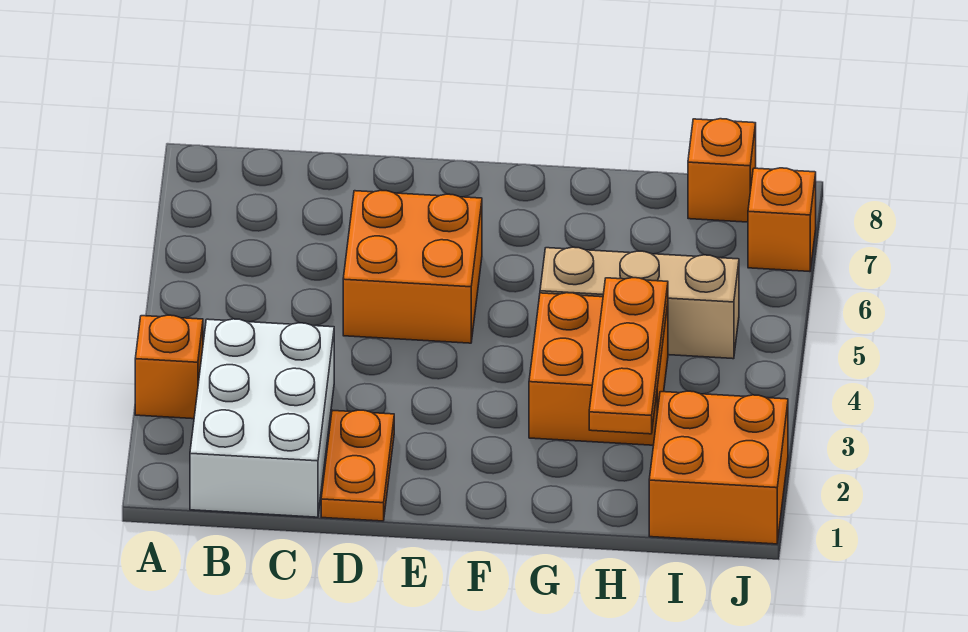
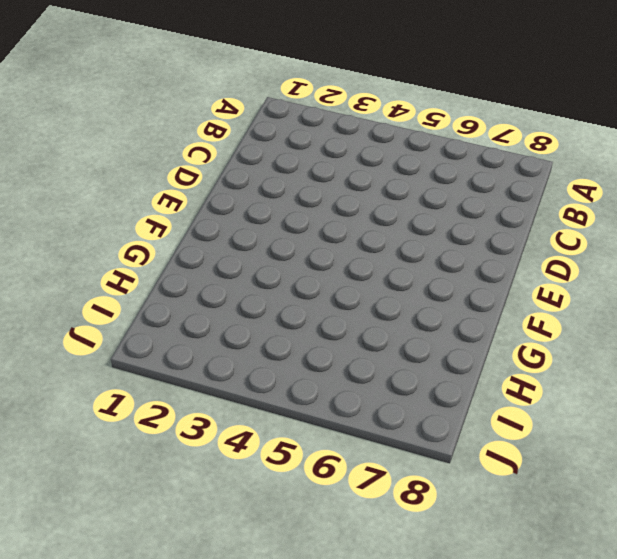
none -> orange brick A3 level 1
none -> white brick B1:C3 level 1

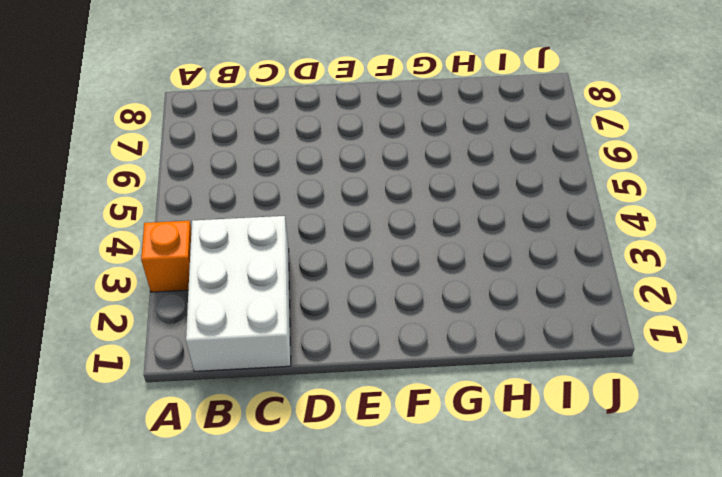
none -> orange plate D1:D2 level 1
none -> orange brick D5:E6 level 1

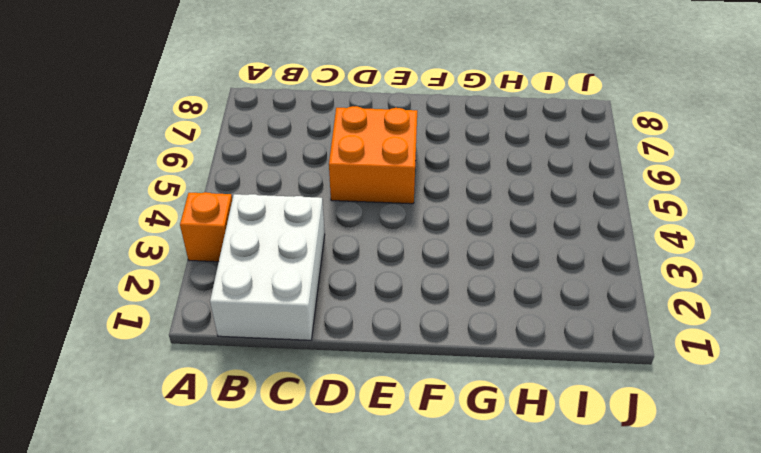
none -> orange plate D1:D2 level 1
none -> orange brick G3:H4 level 1

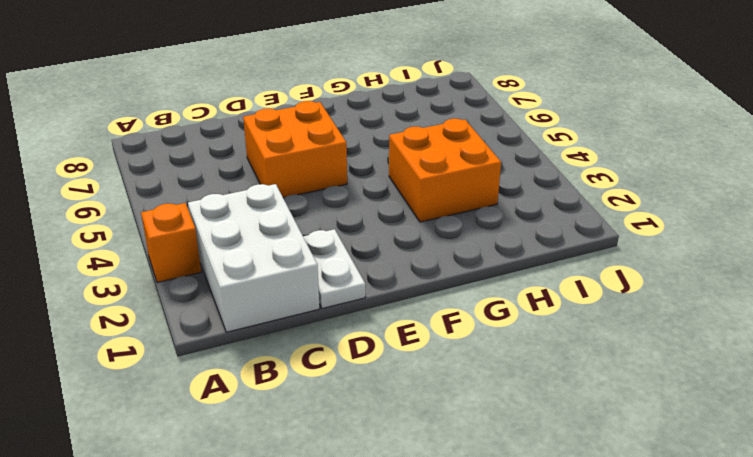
white plate D1:D2 level 1 -> orange plate D1:D2 level 1
none -> tan brick G5:I5 level 1
none -> orange brick I1:J2 level 1

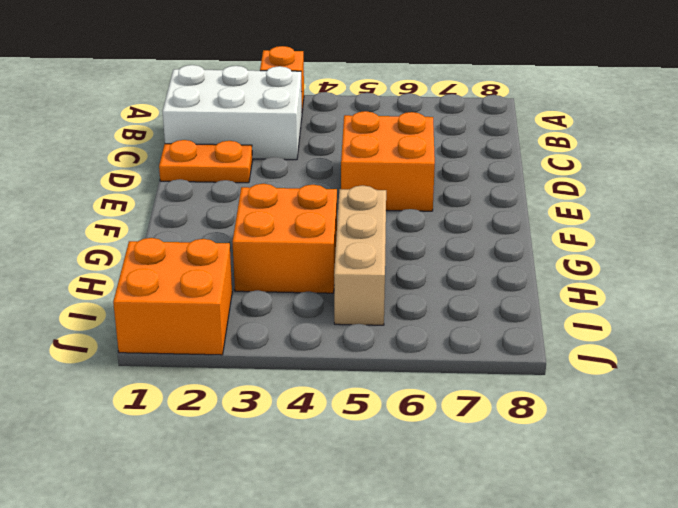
none -> orange brick I8 level 1
none -> orange brick J7 level 1

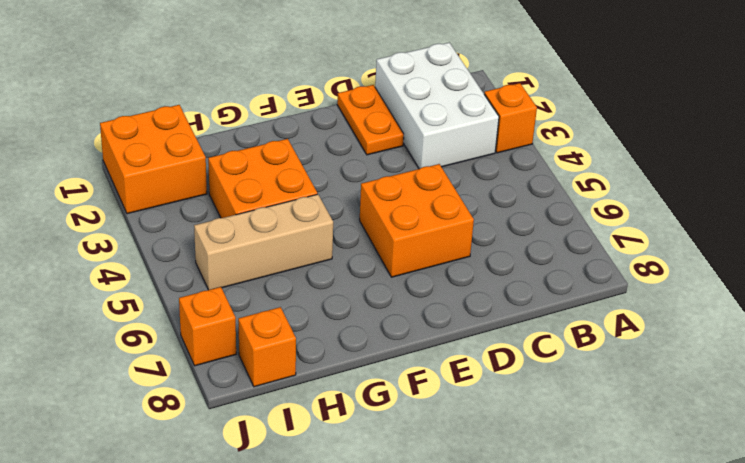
none -> orange plate H2:H4 level 2

